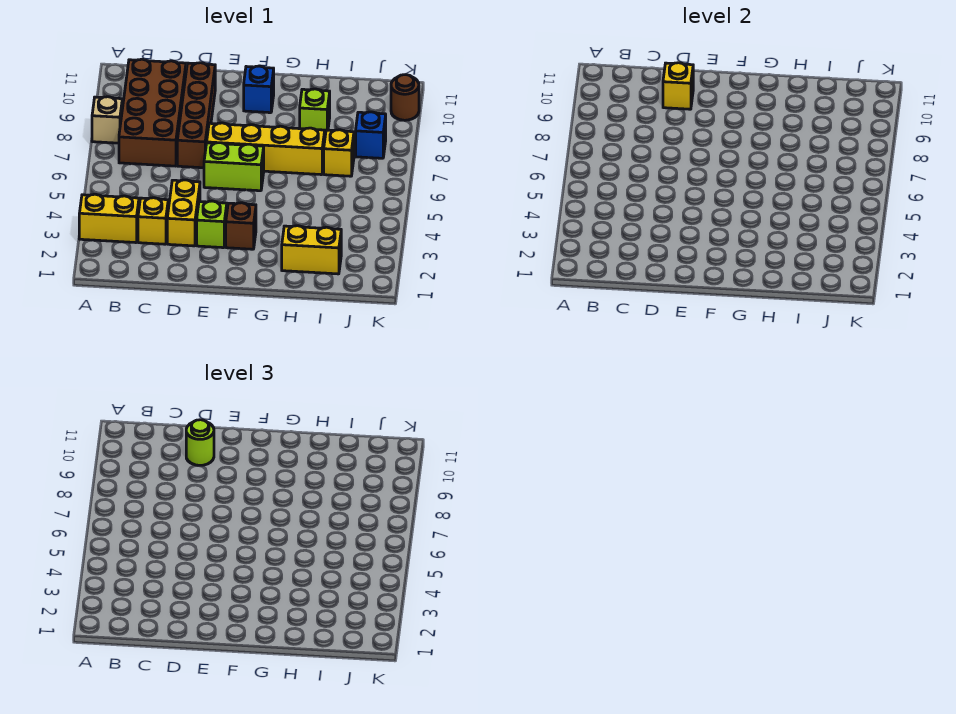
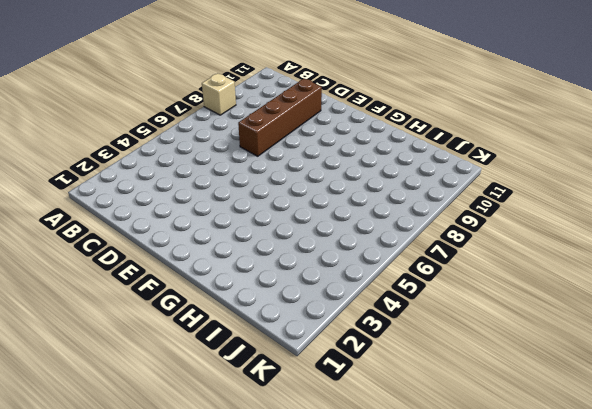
none -> yellow brick A3:B3 level 1
none -> brown brick B7:C10 level 1
none -> yellow brick C3 level 1

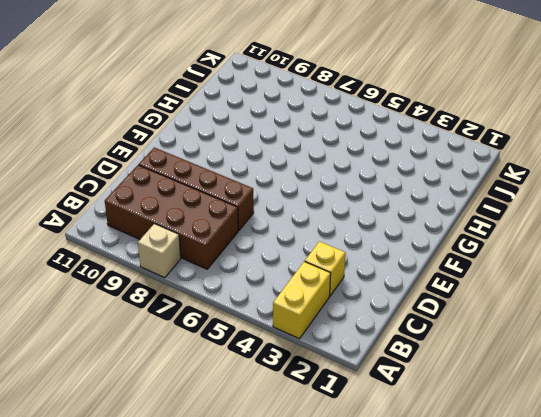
none -> yellow brick D3:D4 level 1
none -> lime brick E3 level 1
none -> lime brick E6:F6 level 1

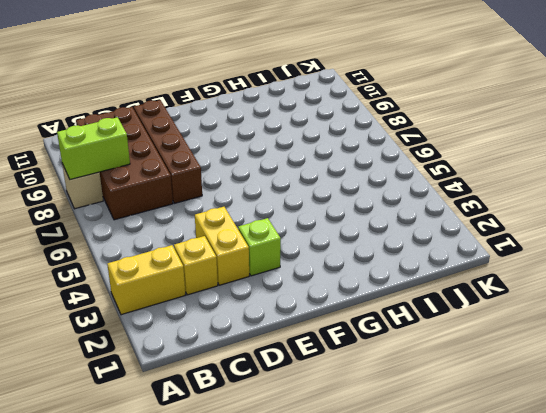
lime brick A8:B8 level 2 -> lime brick E6:F6 level 1
none -> yellow brick E7:H7 level 1
none -> brown brick F3 level 1
none -> blue brick F10 level 1

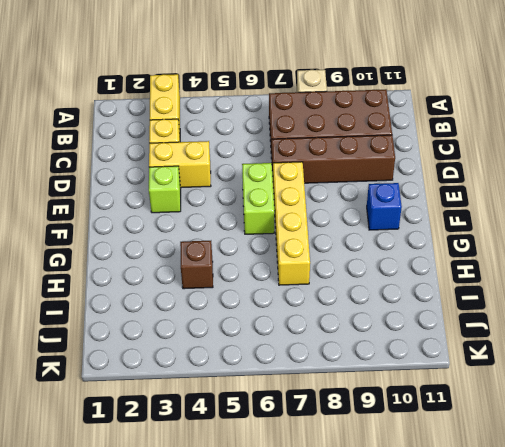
brown brick H4 level 1 -> brown brick F3 level 1
none -> yellow brick H2:I2 level 1
none -> lime brick H9 level 1
none -> yellow brick I7 level 1

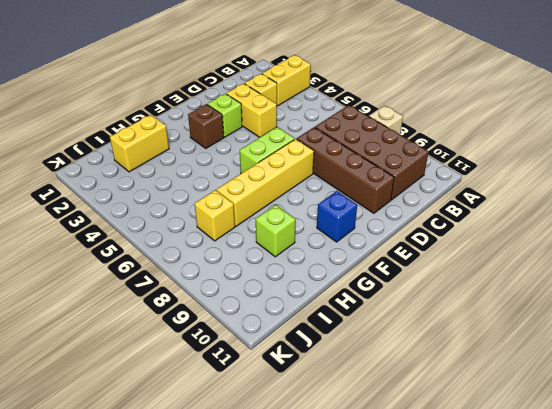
none -> blue brick J8 level 1
none -> brown round brick K10 level 1
none -> yellow brick D10 level 2

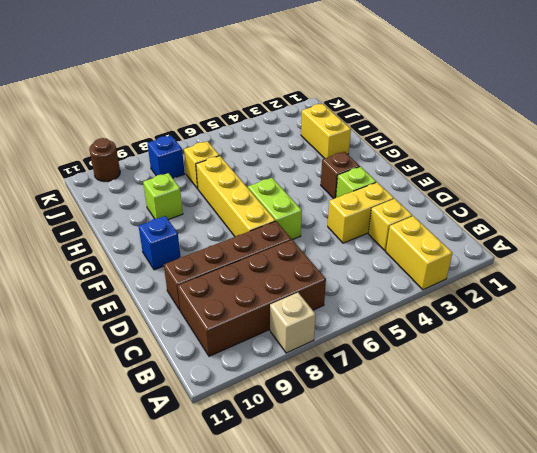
none -> yellow brick D10 level 2
none -> lime round brick D10 level 3

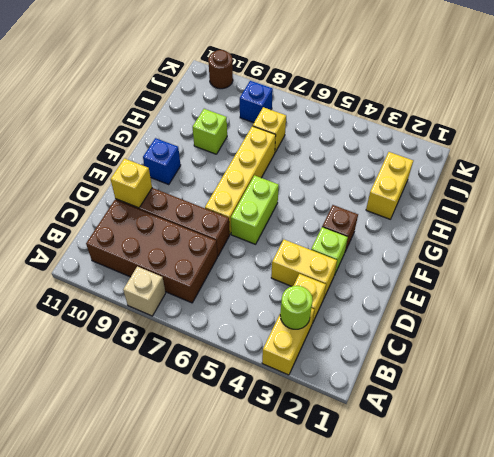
lime round brick B3 level 2 -> lime round brick D10 level 3

